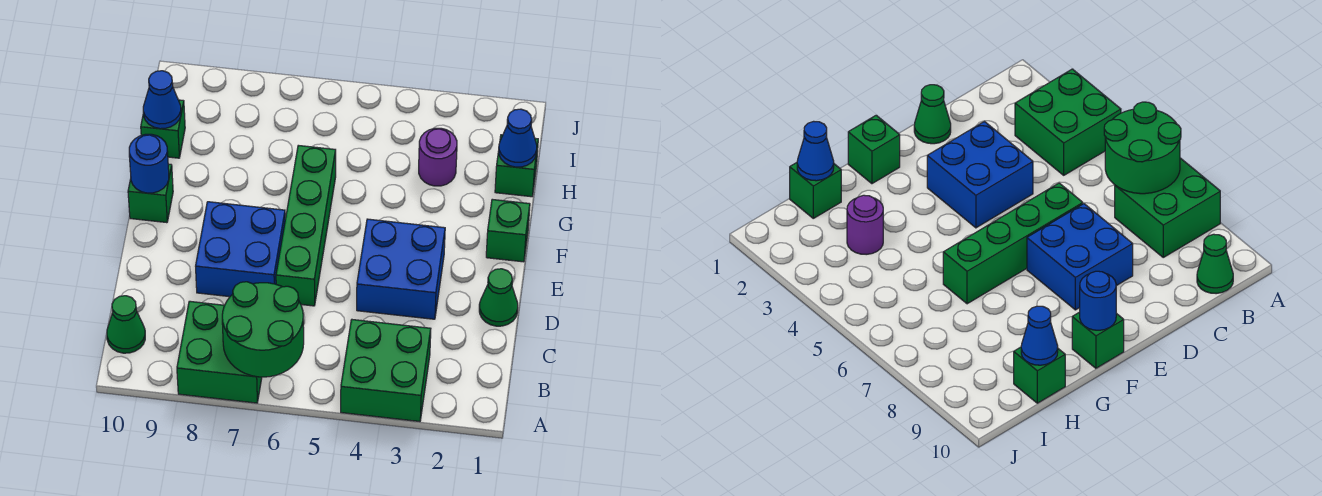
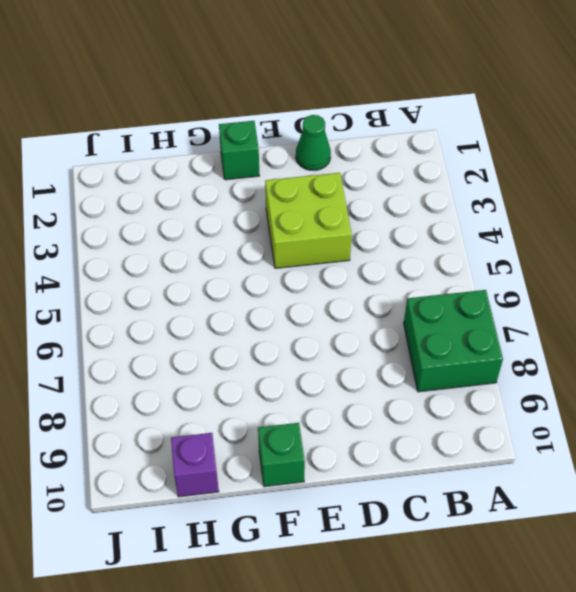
lime brick D3:E4 level 1 -> blue brick D3:E4 level 1
purple brick H10 level 1 -> green brick H10 level 1
none -> green brick A3:B4 level 1
none -> green cone B10 level 1
none -> green brick D6:G6 level 1

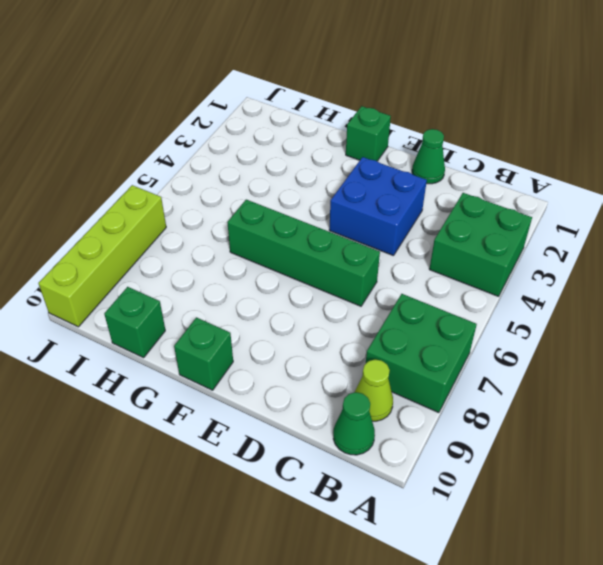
lime cone B9 level 1 -> none
lime brick J7:J10 level 1 -> none
none -> blue brick D7:E8 level 1
none -> green brick H1 level 1
none -> purple round brick H3 level 1

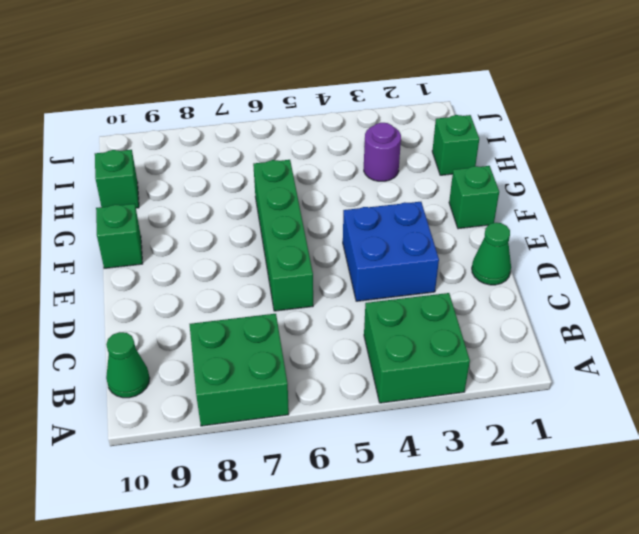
none -> blue brick D7:E8 level 1
none -> green round brick A6:B7 level 2
none -> blue round brick F10 level 2

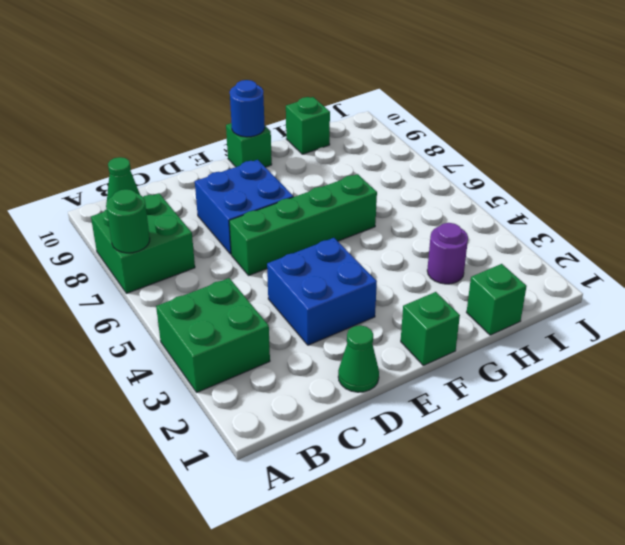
green round brick A7 level 2 -> green round brick A6:B7 level 2
none -> blue cone H1 level 2
none -> blue cone H10 level 2

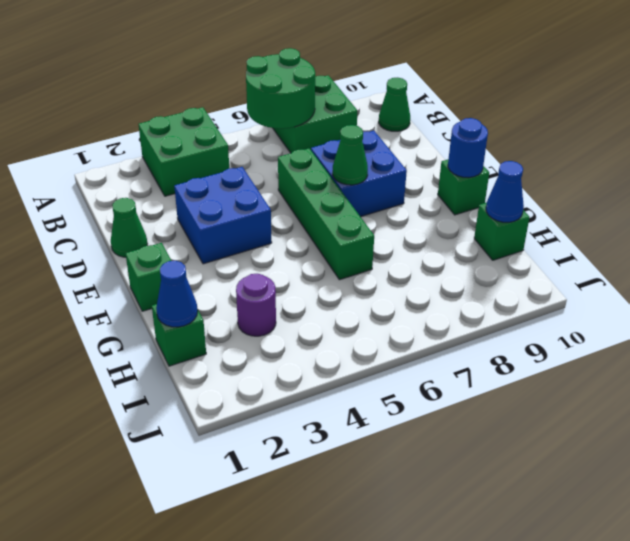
green cone E7 level 2 -> none

